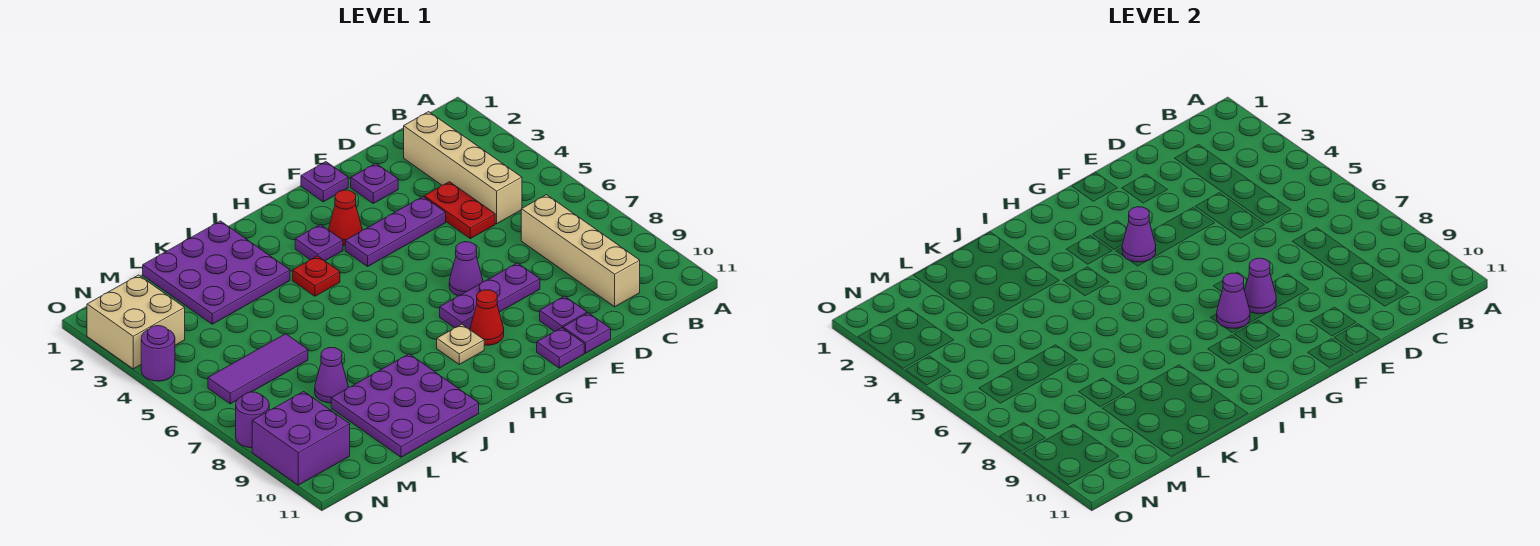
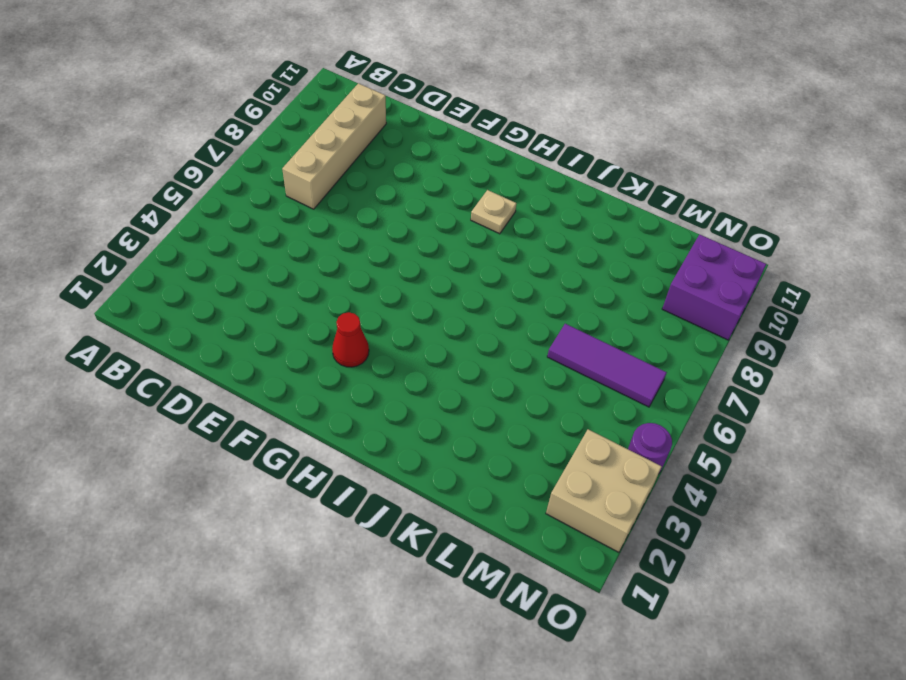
none -> tan brick C2:C5 level 1
none -> red plate D4:D5 level 1
none -> purple plate E2 level 1

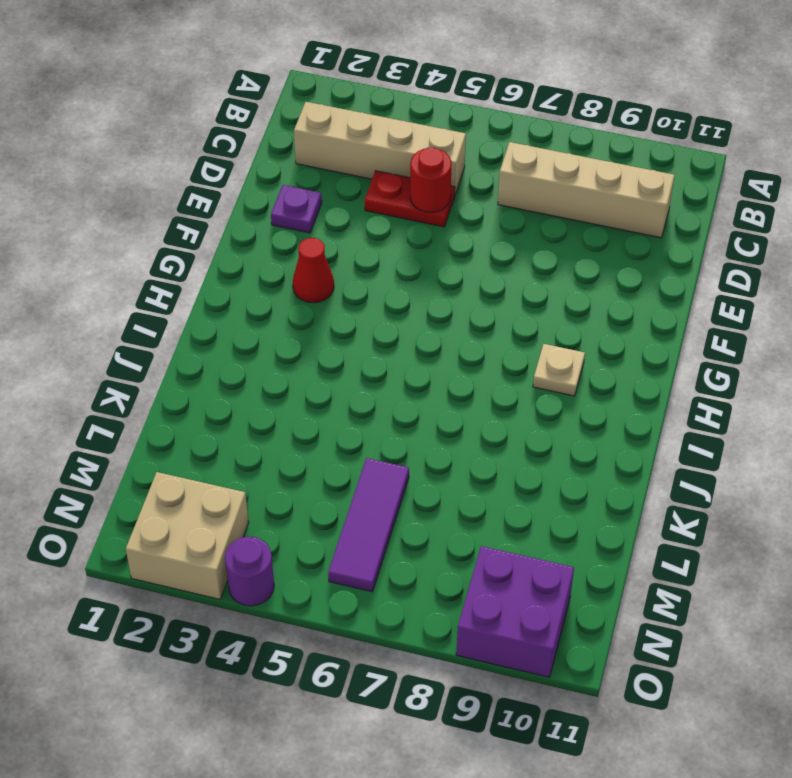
red round brick D5 level 2 -> none
none -> purple plate E4:G4 level 1
none -> purple plate E8:G8 level 1
none -> purple plate E10 level 1

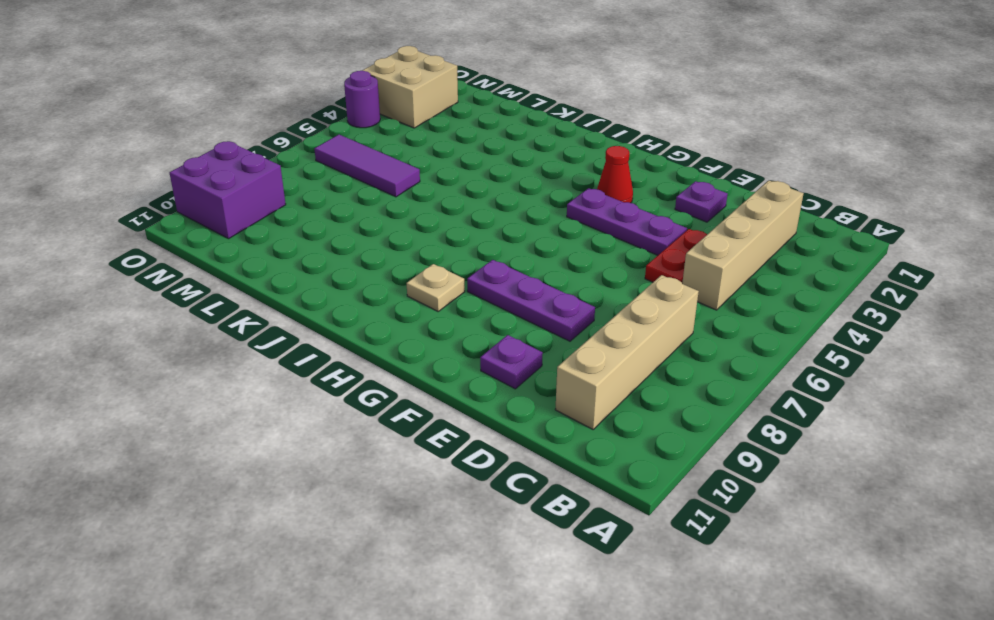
none -> purple plate E11 level 1
none -> purple plate F1 level 1
none -> purple cone F7 level 1

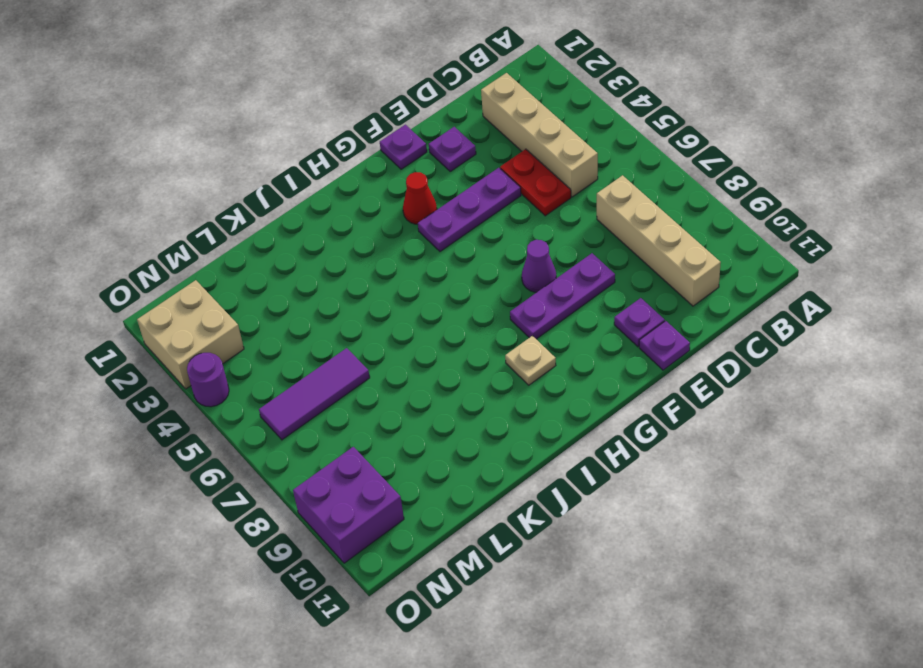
none -> purple plate F11 level 1
none -> red cone G9 level 1
none -> purple plate H3 level 1

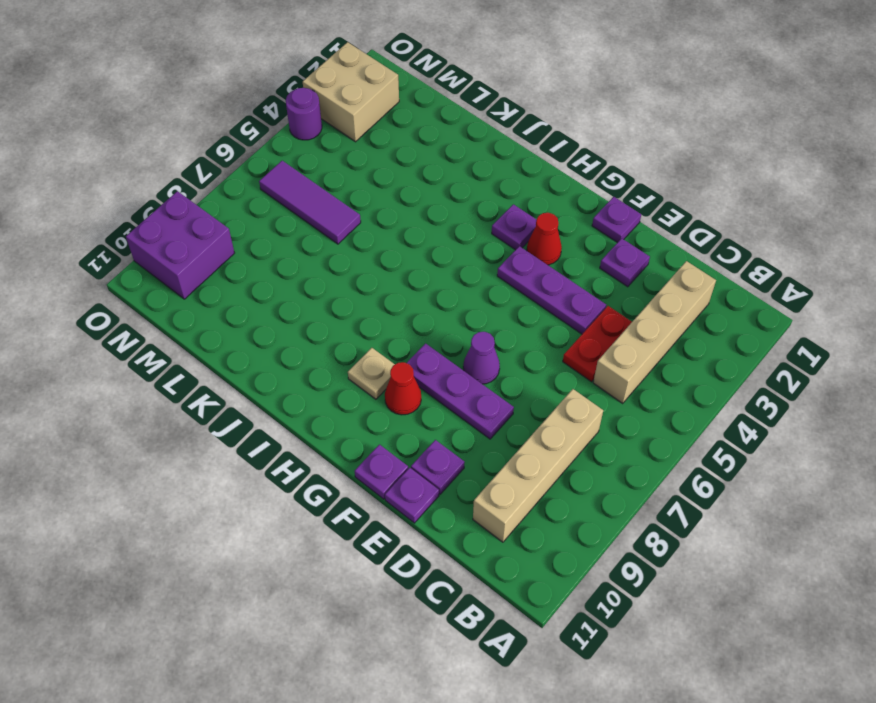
none -> red plate I4 level 1
none -> purple plate J1:L3 level 1
none -> purple plate J9:L11 level 1

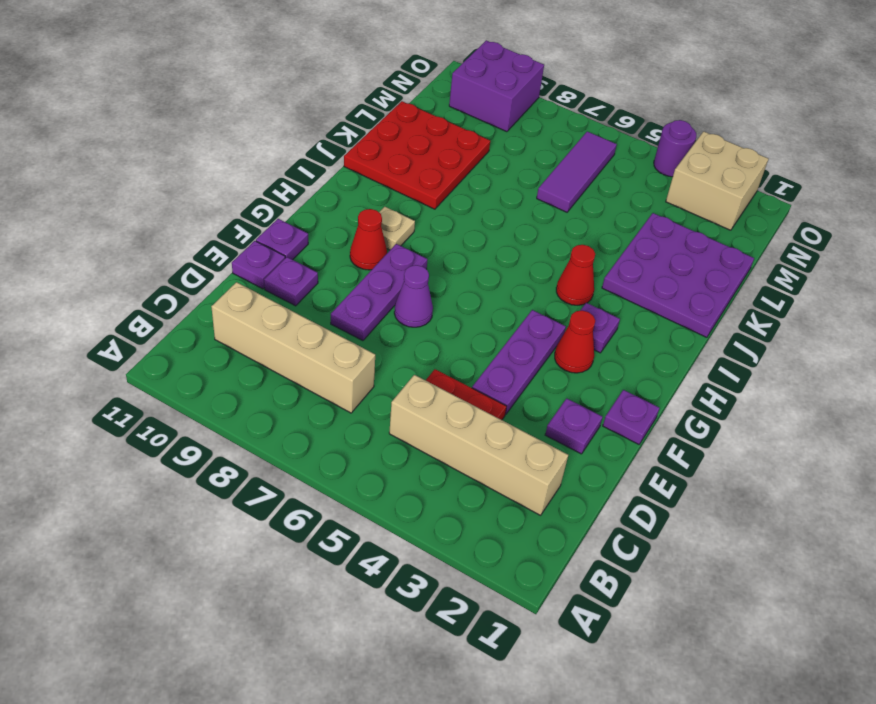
red cone I4 level 1 -> red plate I4 level 1
red plate J9:L11 level 1 -> purple plate J9:L11 level 1
none -> purple cone L8 level 1
none -> purple round brick O8 level 1
none -> purple cone F8 level 2

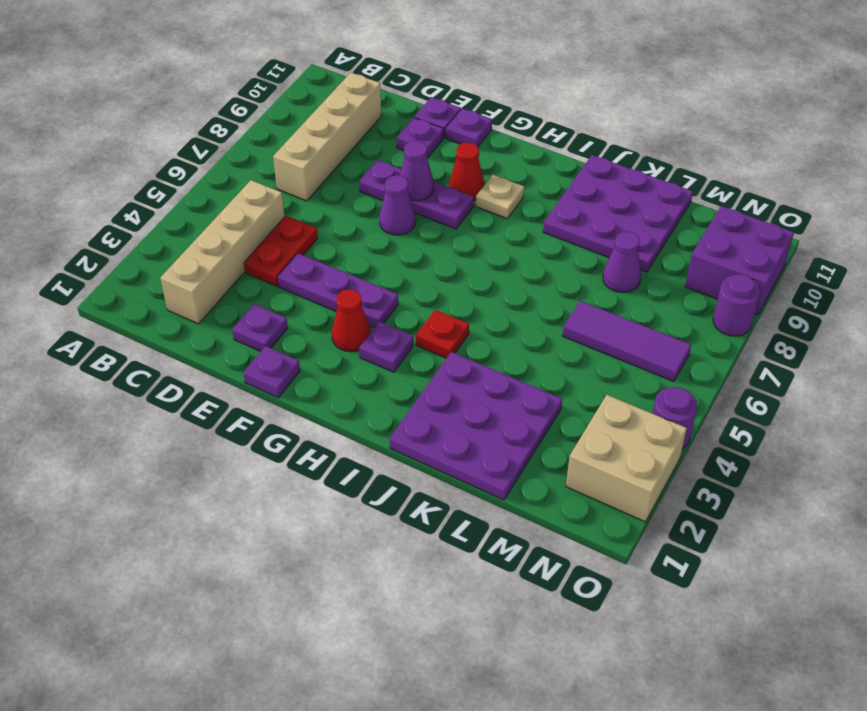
none -> purple cone G4 level 2
none -> purple cone G8 level 2

